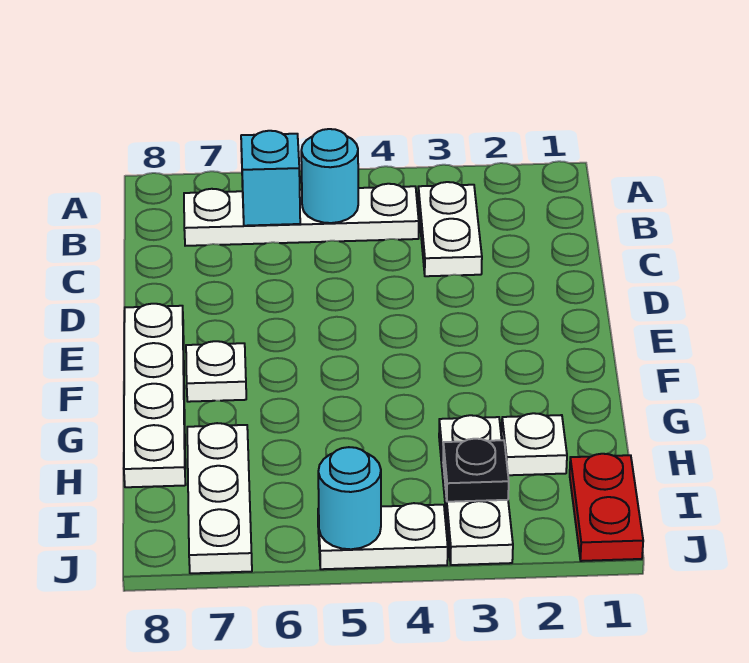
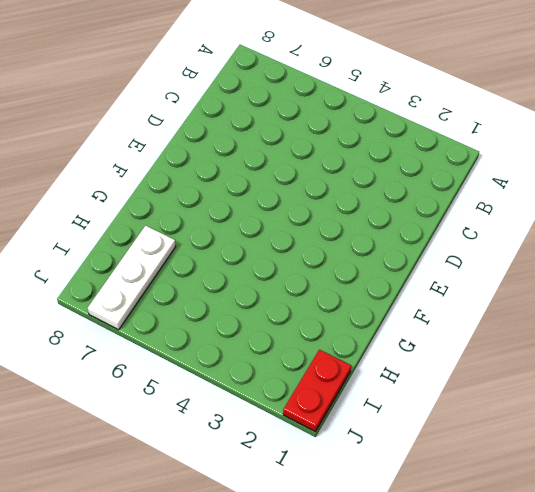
none -> white plate B3:C3 level 1
none -> white plate B4:B7 level 1
none -> white plate E8:H8 level 1

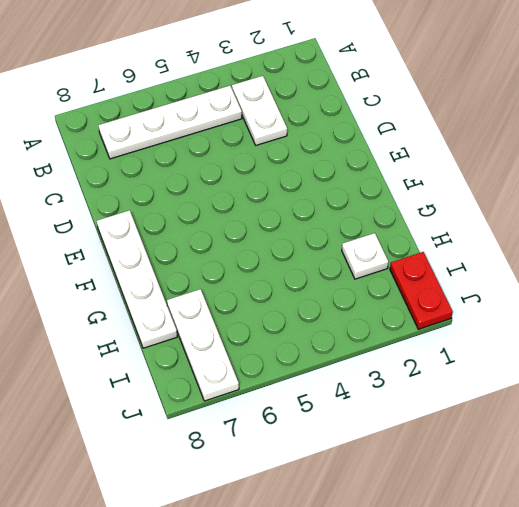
none -> white plate F7 level 1
none -> white plate H3:J3 level 1
none -> white plate J4:J5 level 1

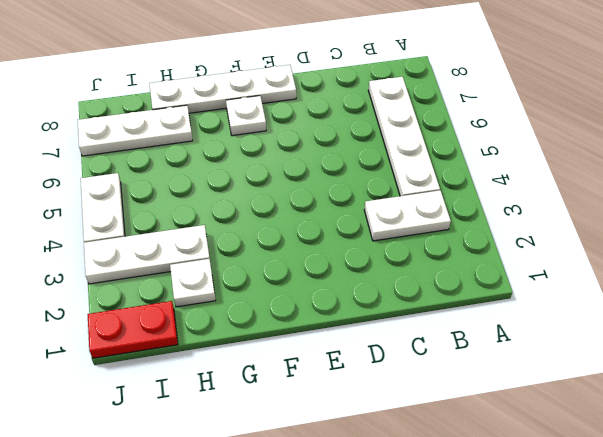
none -> cyan round brick B5 level 2
none -> cyan brick B6 level 2
none -> black plate I3 level 2

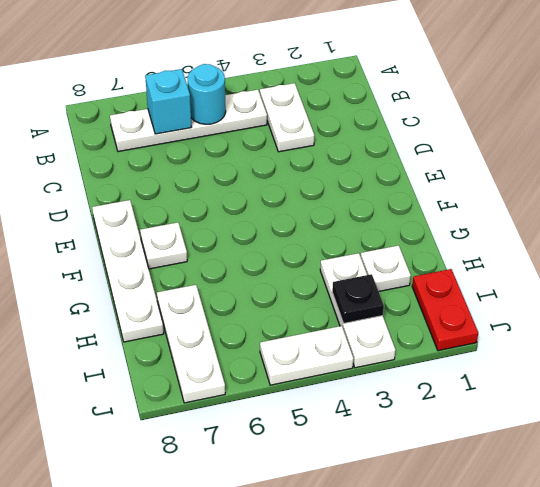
none -> cyan round brick J5 level 2

